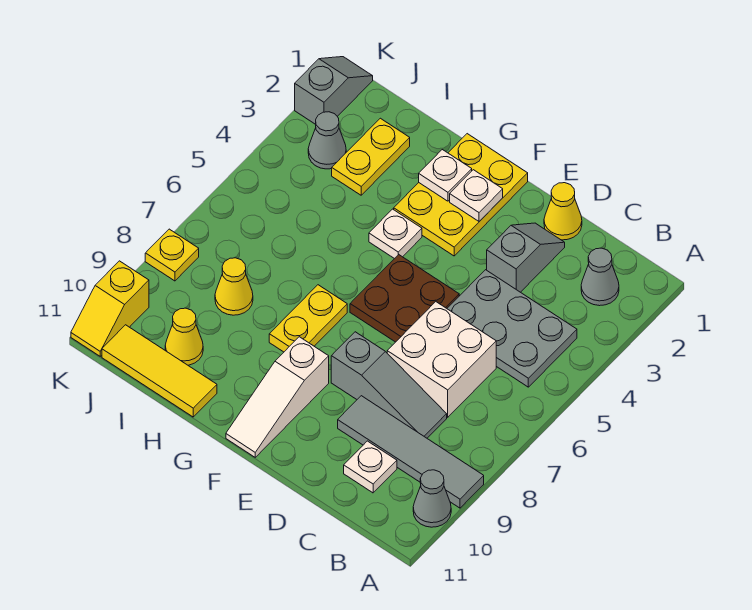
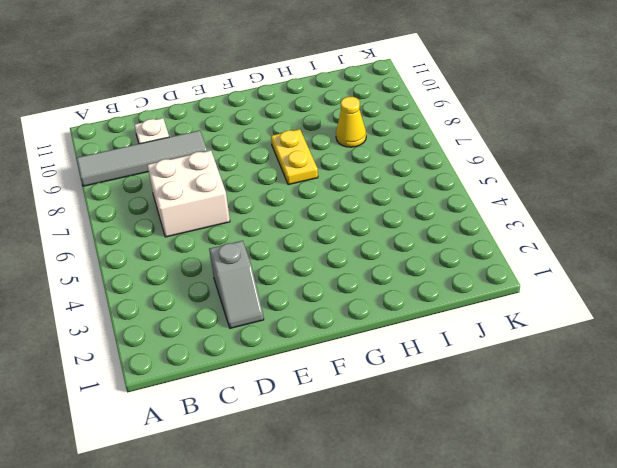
none -> grey cone A10 level 1
none -> grey cone B2 level 1
none -> grey plate B4:D5 level 1

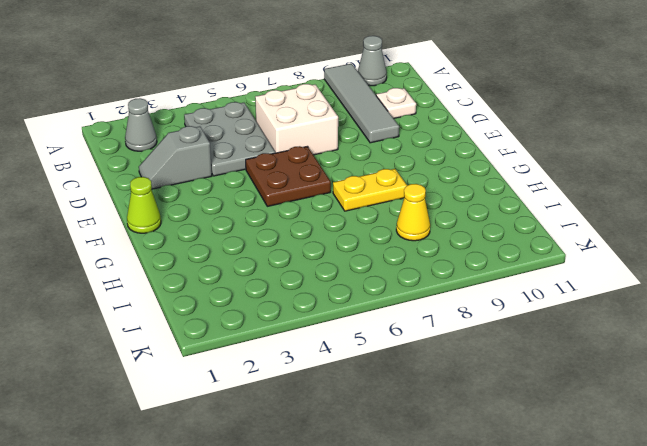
lime cone F1 level 1 -> yellow plate F1:G3 level 1
none -> grey slope C8:E8 level 1 top E
none -> yellow cone D1 level 1
none -> white slope F9:F11 level 1 top 9

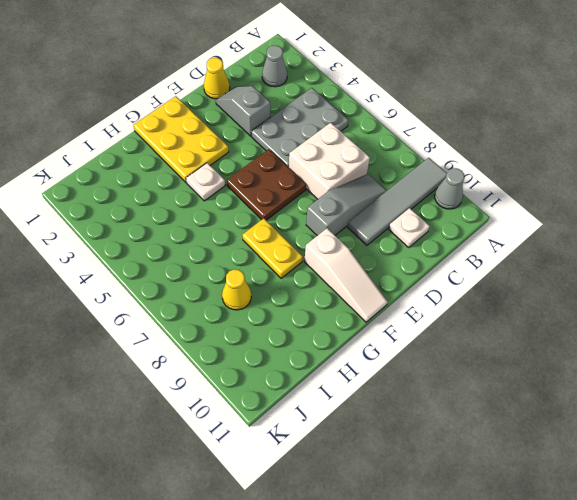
none -> yellow tile H11:J11 level 1
none -> yellow plate I2:I3 level 1
none -> yellow cone I10 level 1

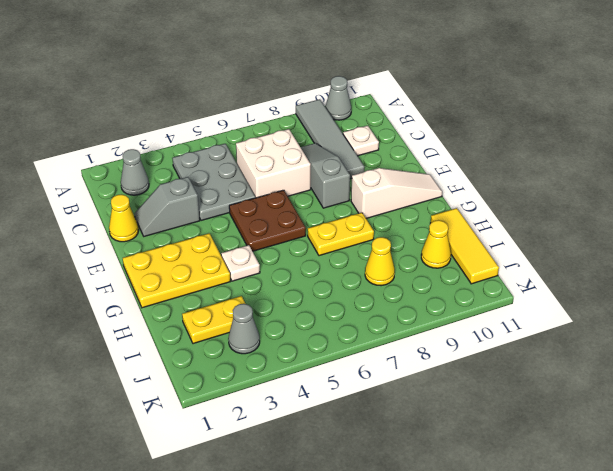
none -> grey slope K1:K2 level 1 top 2
none -> yellow plate K8 level 1
none -> yellow slope K10:K11 level 1 top 10

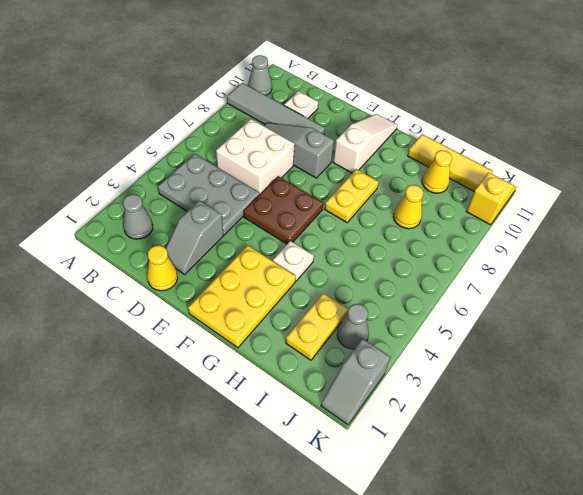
none -> yellow plate K8 level 1
none -> white plate F2 level 2
none -> white plate G2 level 2

